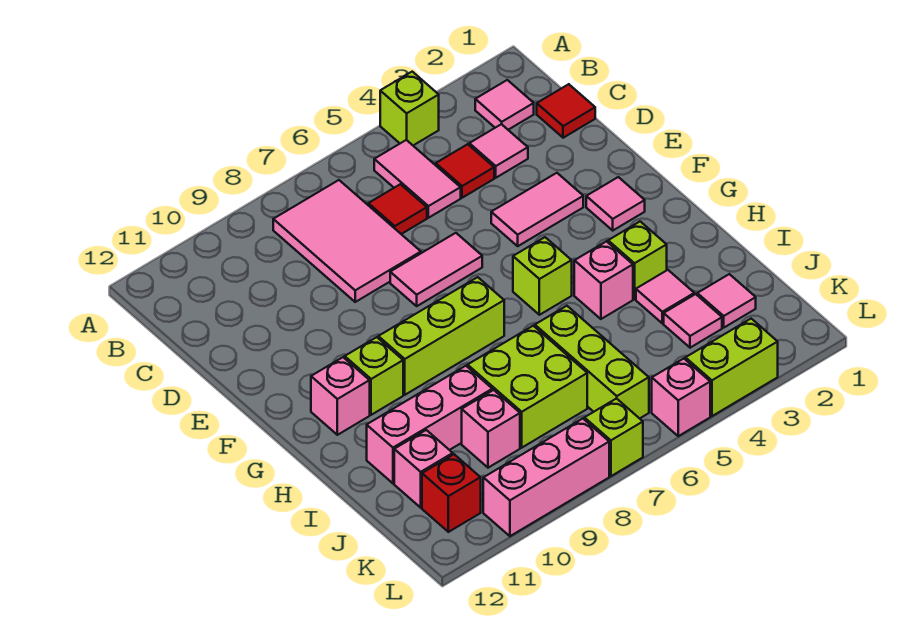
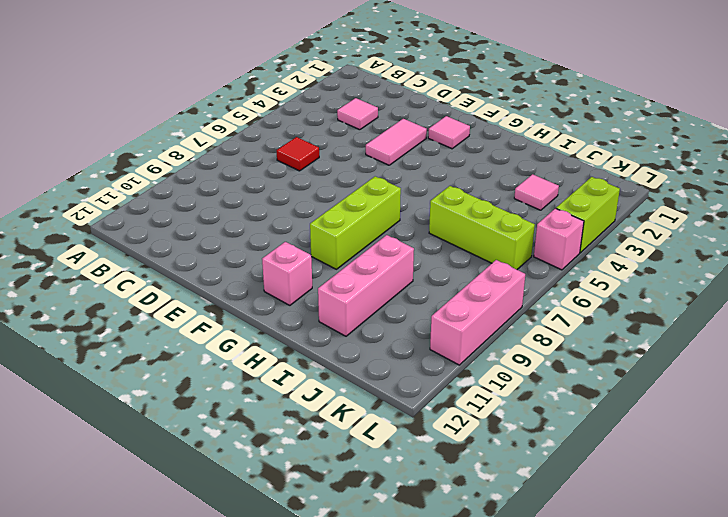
none -> lime brick A4 level 1
none -> pink tile B2 level 1
none -> pink tile B5:C5 level 1
none -> pink tile B7:D8 level 1

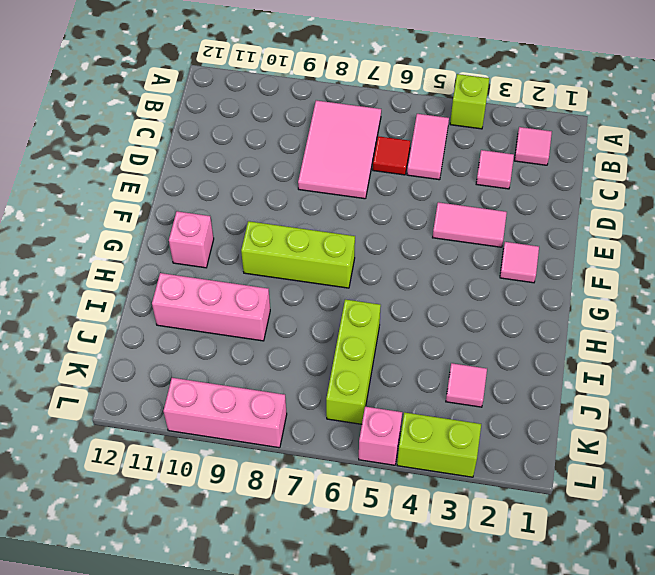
none -> red tile C1 level 1
none -> red tile C4 level 1
none -> pink tile E6:E7 level 1
none -> lime brick G5 level 1

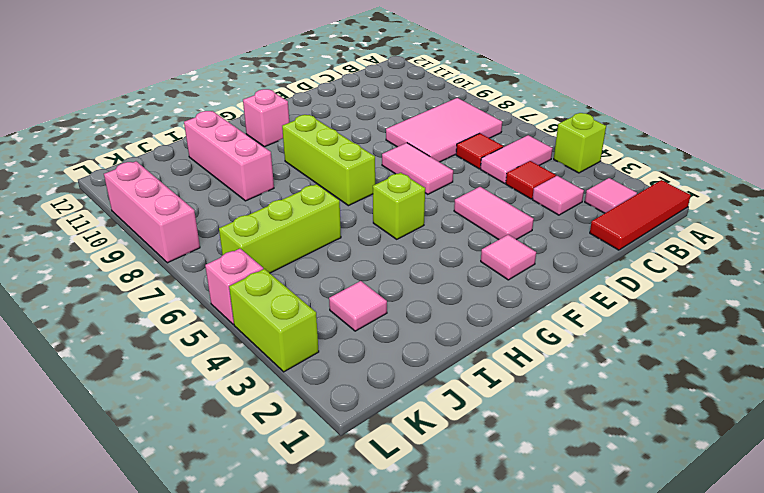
red tile A1:C1 level 1 -> red tile C1 level 1
none -> lime brick G10 level 1
none -> lime brick H3 level 1
none -> pink brick H4 level 1
none -> pink tile I3 level 1

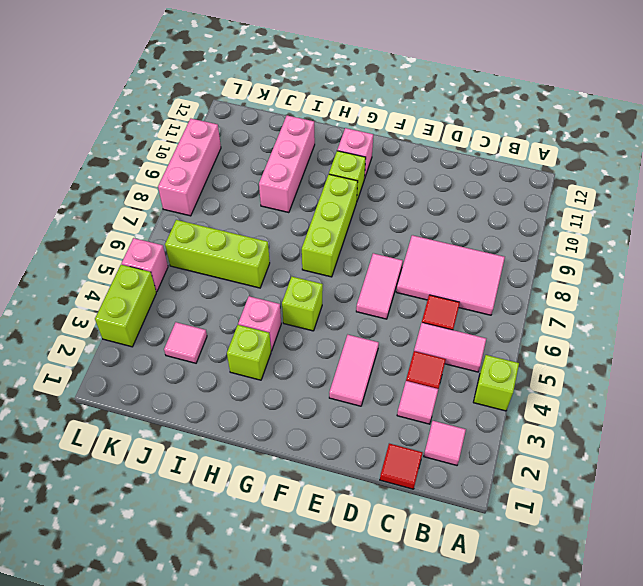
none -> pink tile F2 level 1
none -> pink tile I3 level 1
none -> lime brick I7:J8 level 1
none -> pink tile J2 level 1

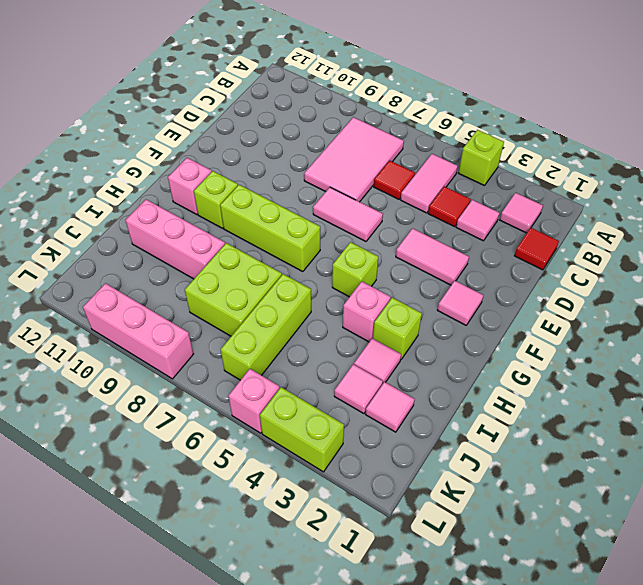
none -> pink brick J9 level 1
none -> pink brick J11 level 1
none -> red brick K11 level 1
none -> lime brick L7 level 1

